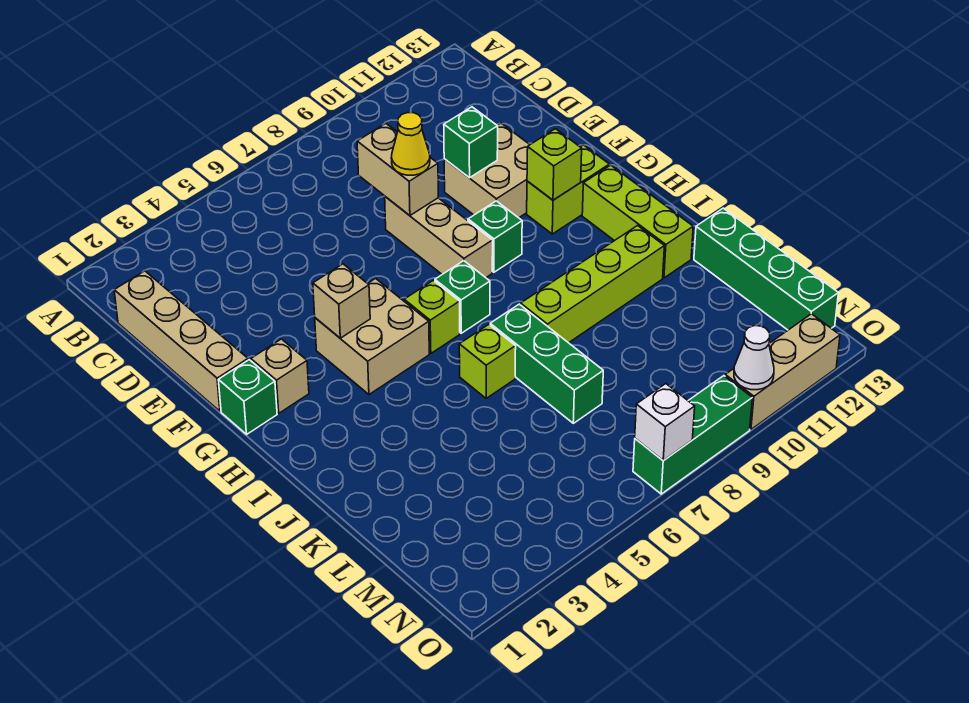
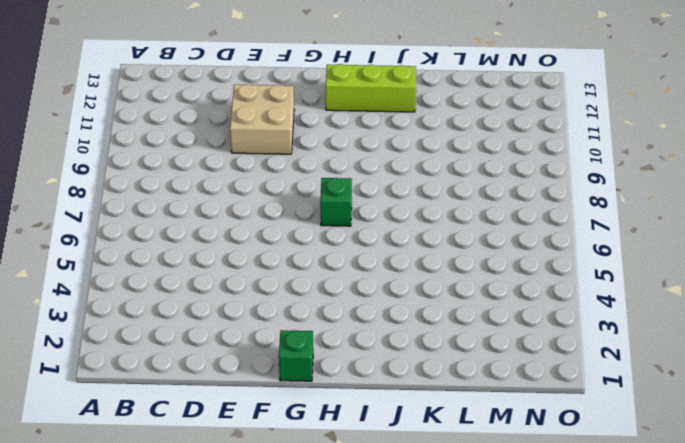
none -> tan brick C1:F1 level 1
none -> tan brick E8:G8 level 1
none -> tan brick G2 level 1

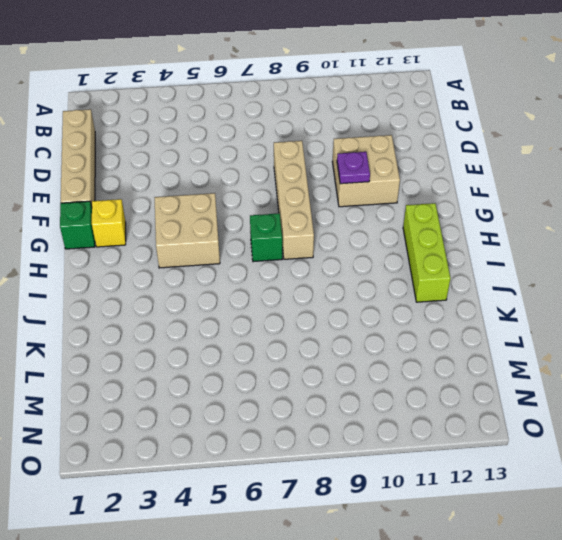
tan brick E8:H8 level 1 -> tan brick E8:G8 level 1
purple plate F10 level 2 -> none
yellow brick G2 level 1 -> tan brick G2 level 1
none -> green brick G9 level 1
none -> lime brick G11:G12 level 1
none -> lime brick H6 level 1

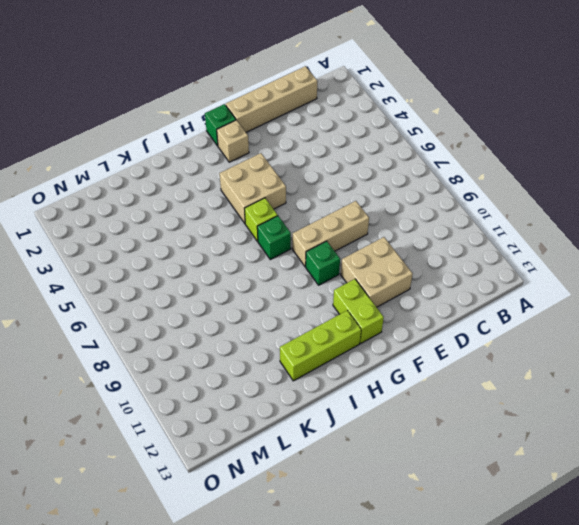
none -> lime brick J6 level 1
none -> green brick J7:L7 level 1
none -> lime brick J8:J11 level 1

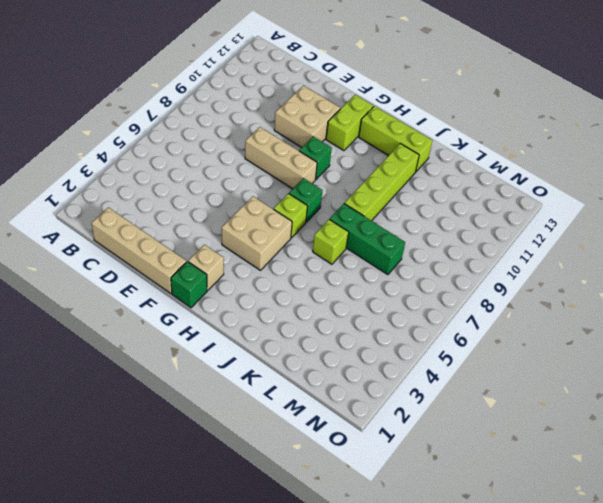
none -> green brick K13:N13 level 1
none -> green brick O7:O9 level 1
none -> tan brick O10:O12 level 1

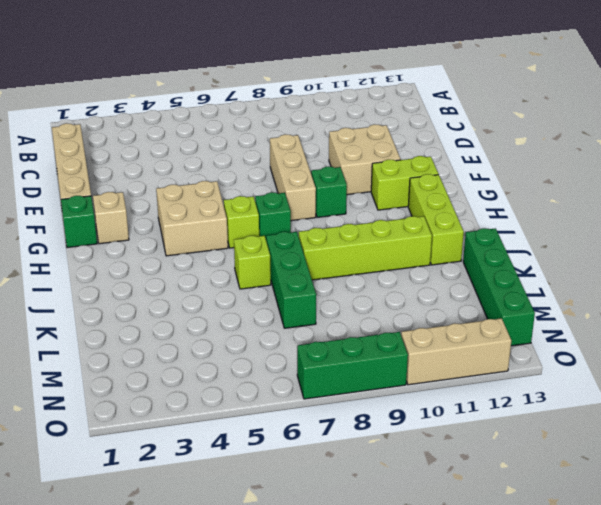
none -> tan brick D8:E8 level 2
none -> green brick E10 level 2
none -> tan brick G4 level 2

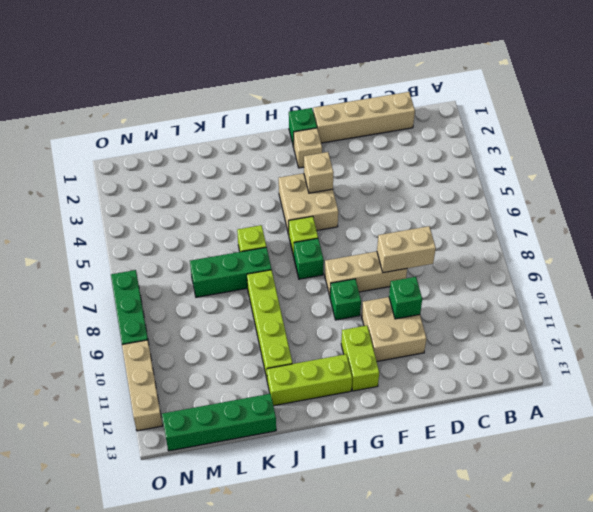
none -> lime brick G11 level 2
none -> white brick O7 level 2
none -> white cone O10 level 2

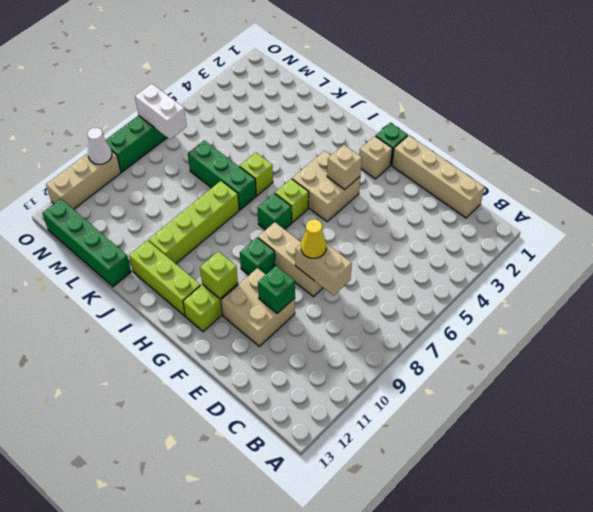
white brick N7:O7 level 2 -> white brick O7 level 2

